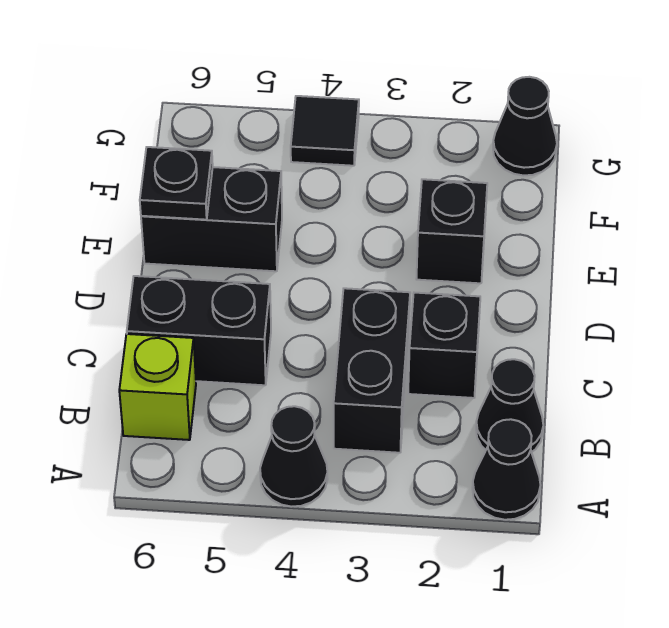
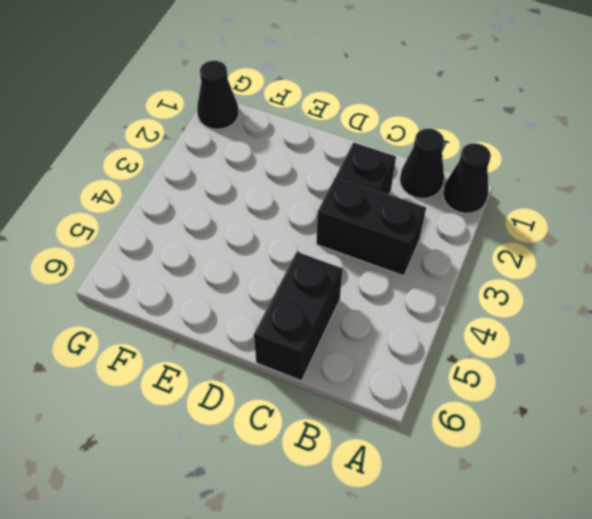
none -> black cone A4 level 1
none -> lime brick B6 level 1
none -> black brick E2 level 1

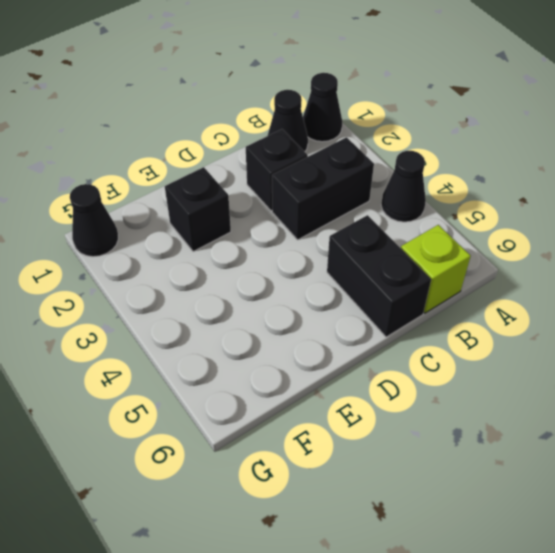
none -> black brick E5:E6 level 1
none -> black tile G4 level 1
none -> black plate E6 level 2

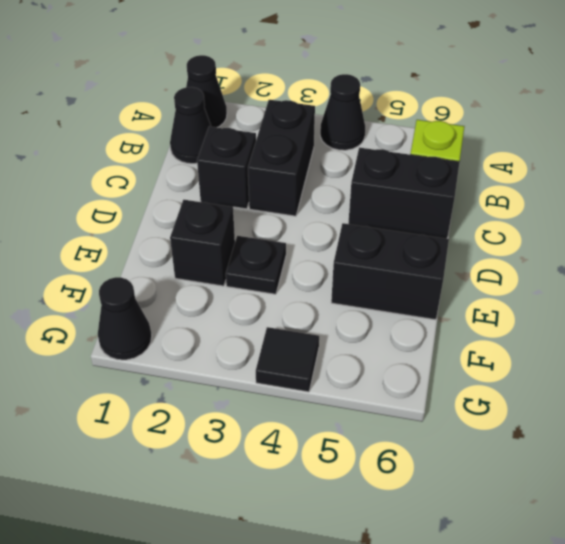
black plate E3 level 1 -> black plate E6 level 2

